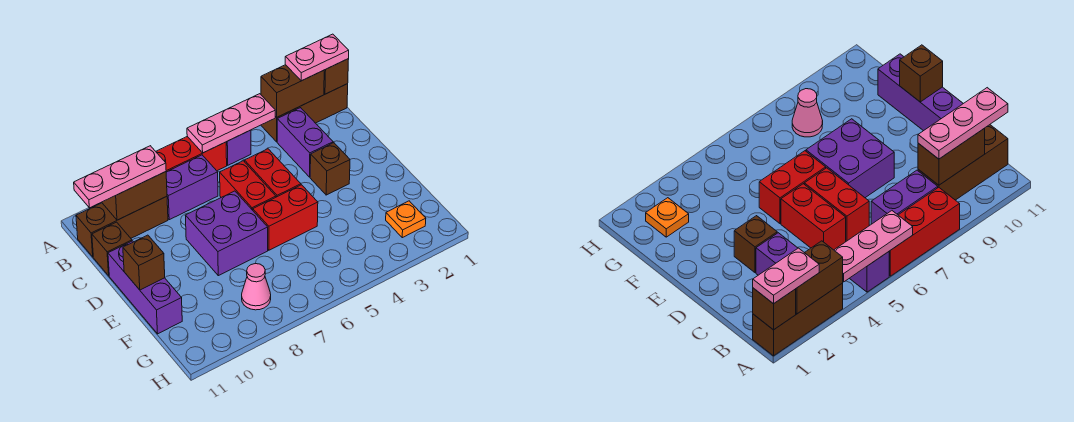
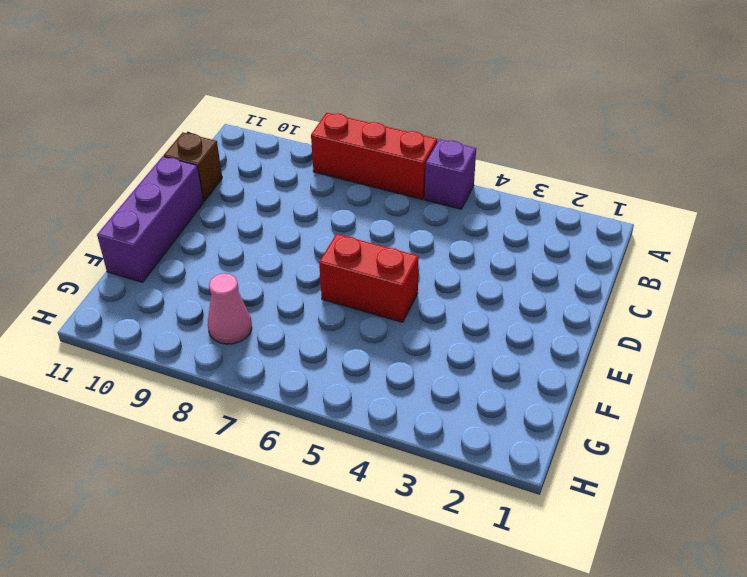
none -> brown brick A1:A3 level 1
none -> purple brick B3:C3 level 1
none -> purple brick B7:B8 level 1

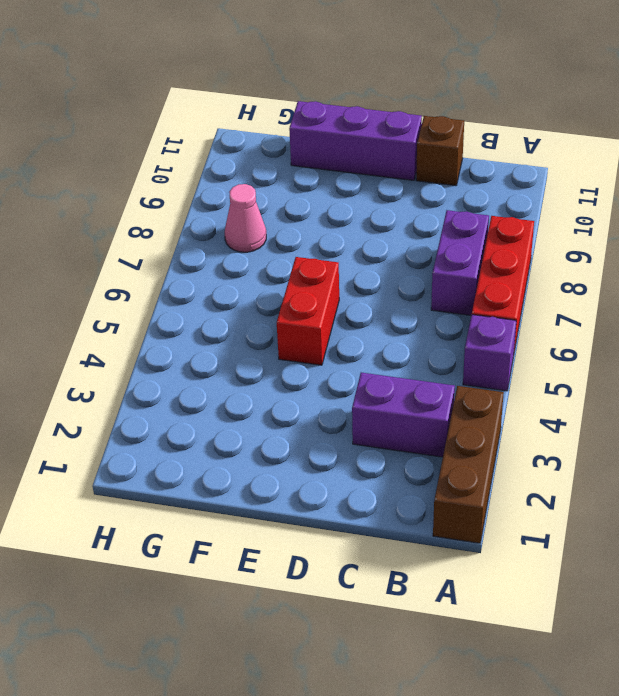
none -> brown brick B9:B11 level 1
none -> red brick C5:D5 level 1
none -> red brick C6:D6 level 1

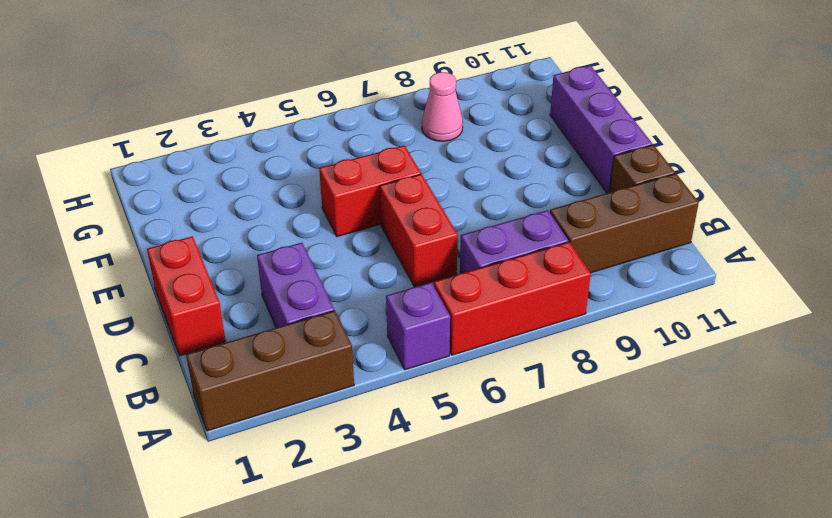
red brick C1:D1 level 1 -> red brick C5:D5 level 1
none -> brown brick D3 level 1
none -> purple brick D7:E8 level 1
none -> orange plate G2 level 1

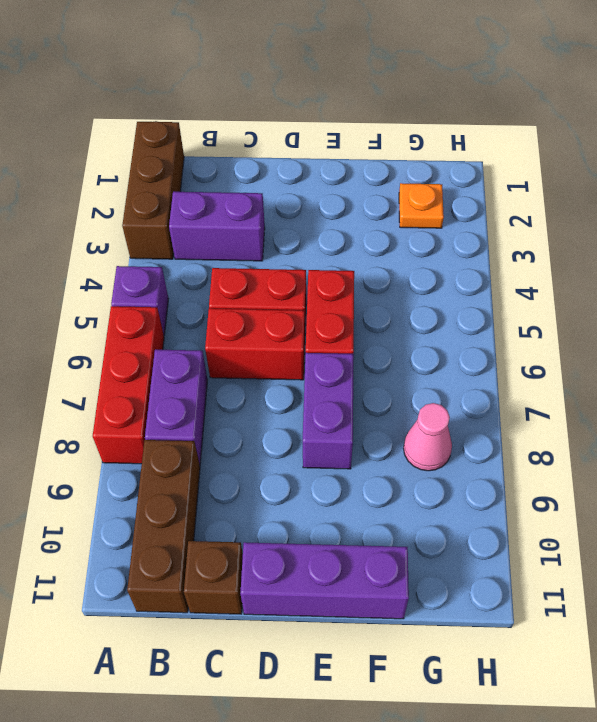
purple brick E7:E8 level 1 -> purple brick D7:E8 level 1
none -> brown brick D3 level 1
none -> brown brick A1 level 2
none -> brown brick A2:A3 level 2

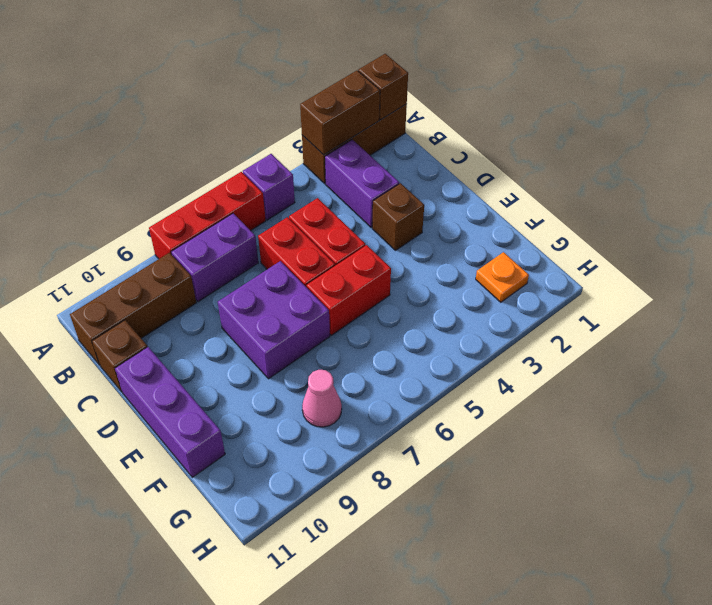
none -> pink plate A4:A6 level 2
none -> brown brick B9:B10 level 2
none -> brown brick E11 level 2

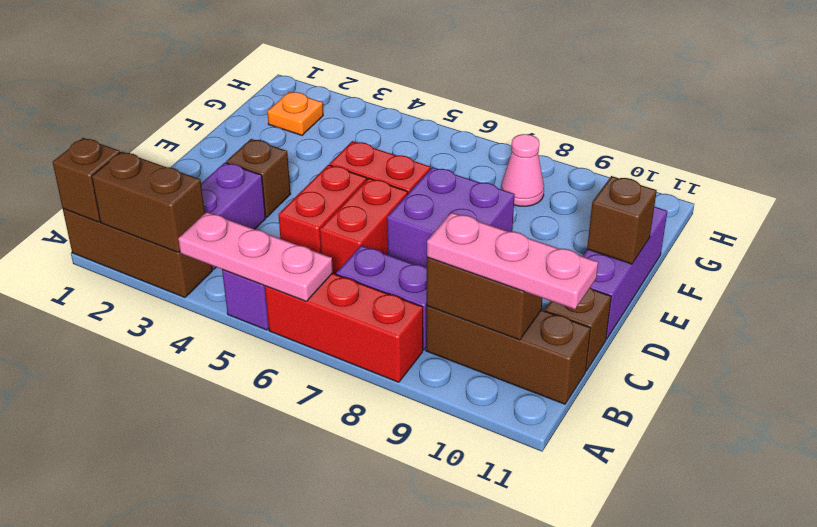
none -> pink plate A1:A2 level 3

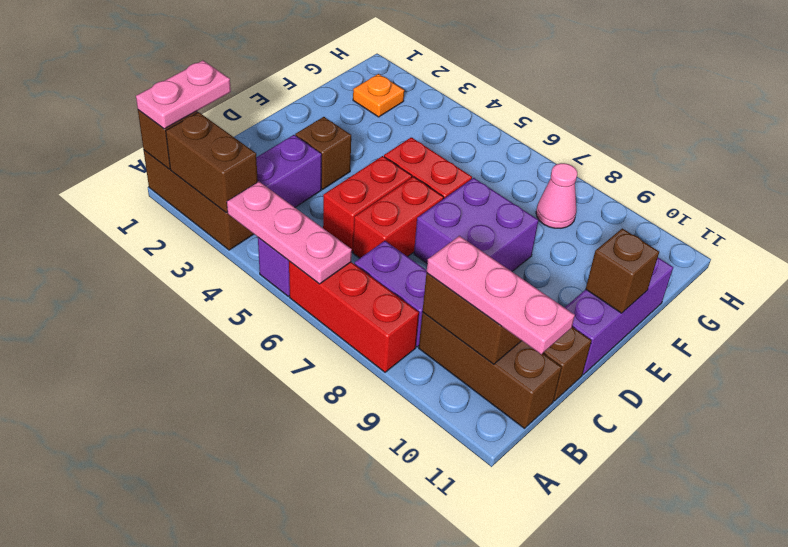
pink plate A1:B1 level 3 -> pink plate A1:A2 level 3

